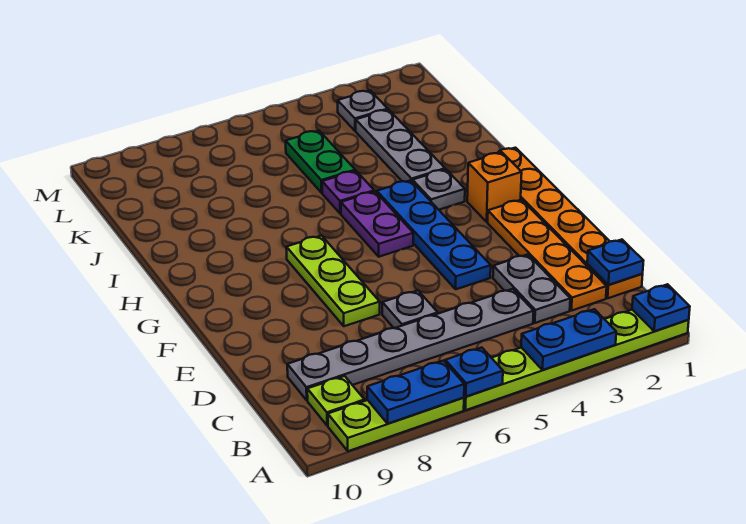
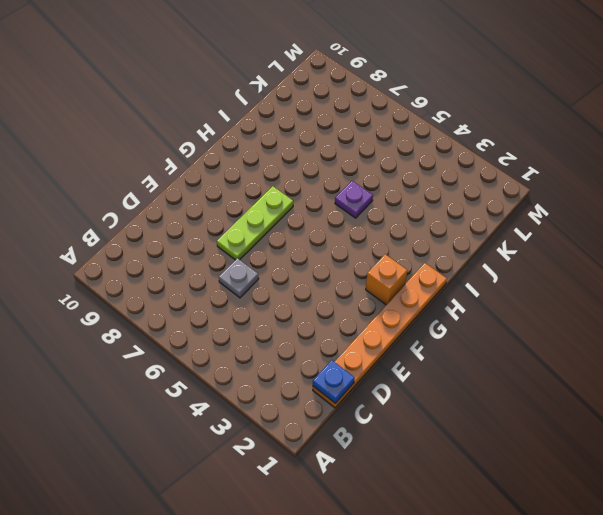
none -> lime plate A1:A6 level 1
none -> lime plate A7:A9 level 1
none -> lime plate B9 level 1

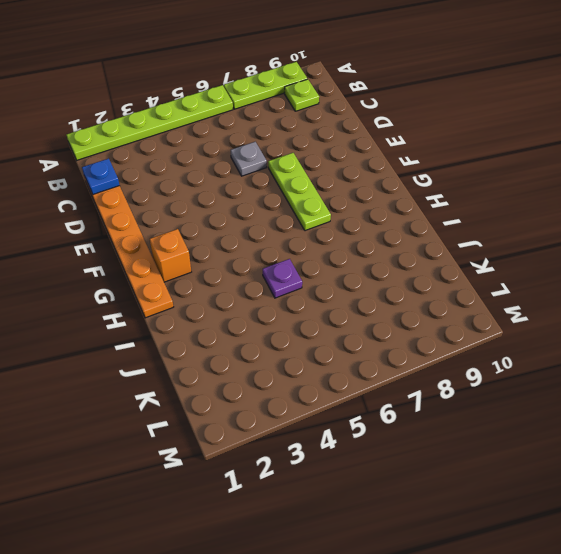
none -> orange plate C2:F2 level 1
none -> grey plate C3:D3 level 1
none -> grey plate C4:C9 level 1

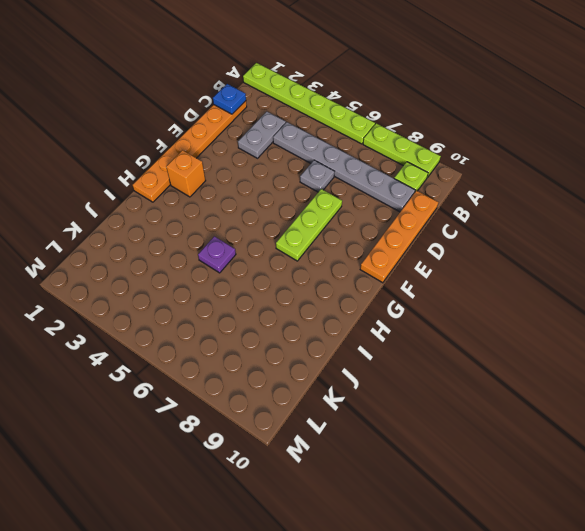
orange plate C10:F10 level 1 -> orange plate C2:F2 level 1
none -> blue plate E4:H4 level 1
none -> purple plate G5:H5 level 1
none -> grey plate H3 level 1

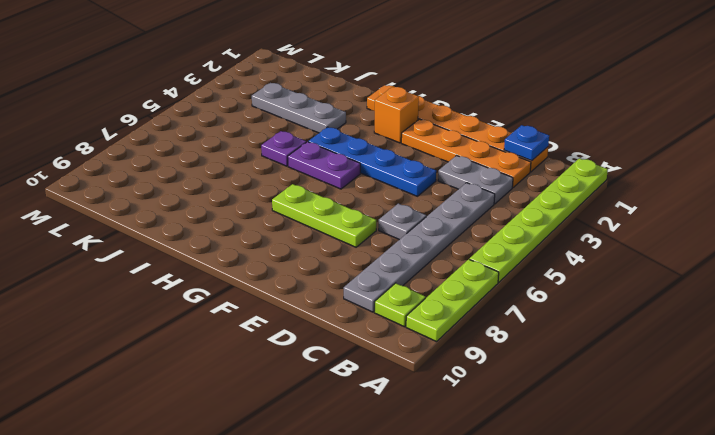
none -> grey plate H3 level 1
none -> green plate J5:K5 level 1
none -> grey plate L3 level 1

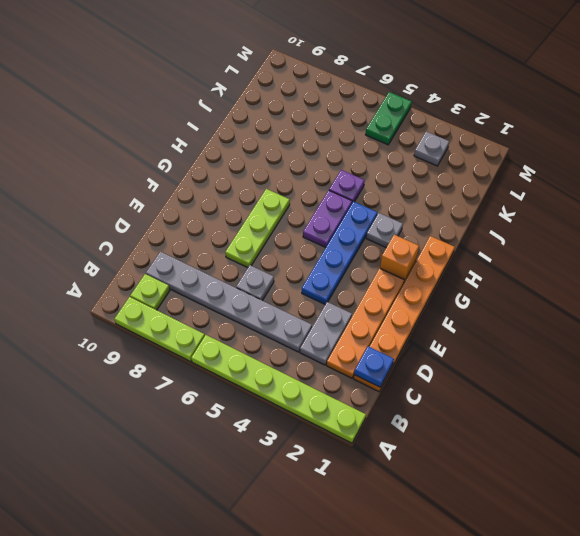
green plate L5:M5 level 1 -> green plate J5:K5 level 1
none -> grey plate I3:K3 level 1
none -> blue plate A1 level 2
none -> blue plate A3:A4 level 2

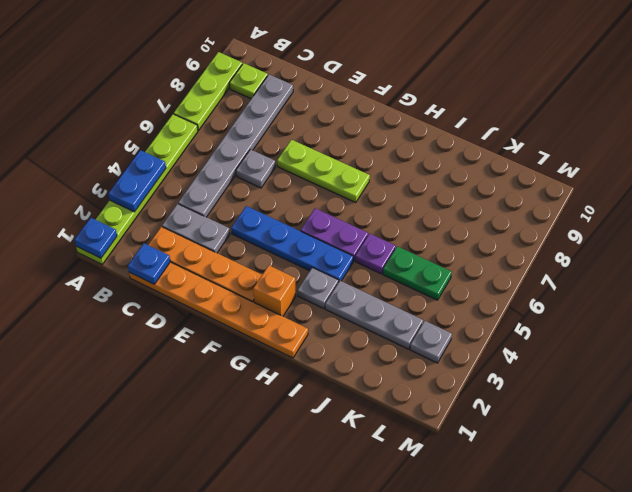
none -> blue plate A6 level 2
none -> blue plate A7:A8 level 2

